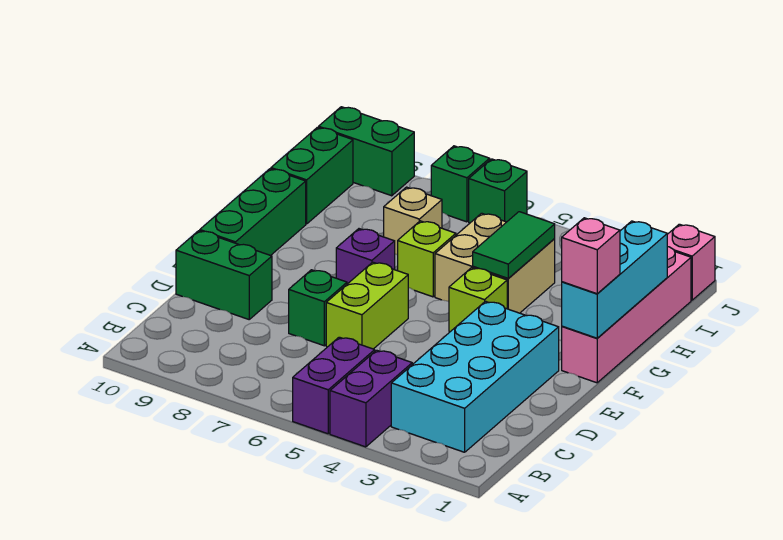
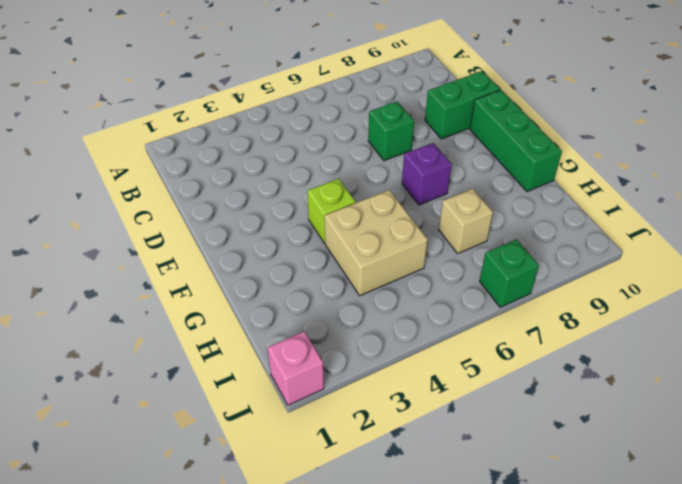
none -> purple brick A4:B4 level 1
none -> purple brick A5:B5 level 1
none -> cyan brick B2:E3 level 1

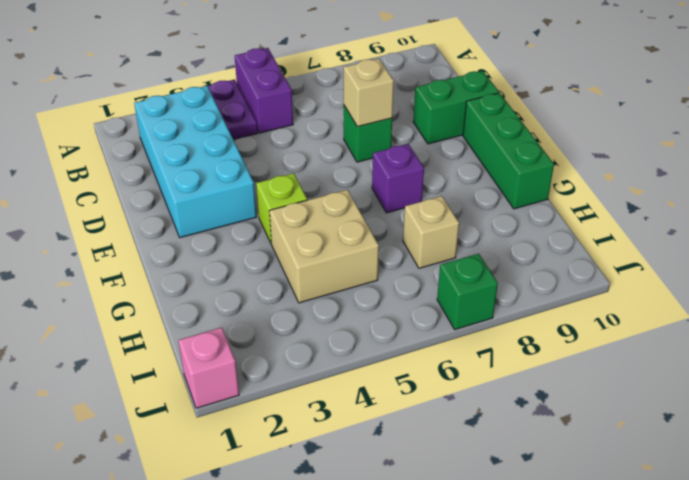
purple plate A4:B4 level 1 -> purple brick A4:B4 level 1
tan brick D7 level 2 -> none
none -> lime brick D6:E6 level 1
none -> pink brick F1:I1 level 1
none -> lime brick G6 level 1

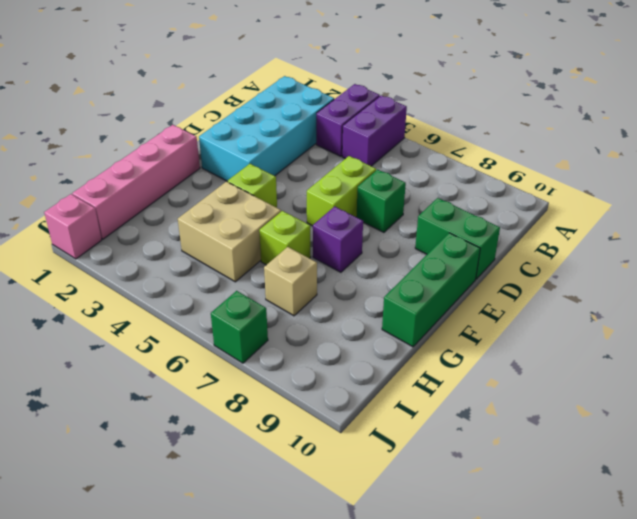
none -> green brick H10:I10 level 1
none -> green brick J6 level 1
none -> green brick J9:J10 level 1

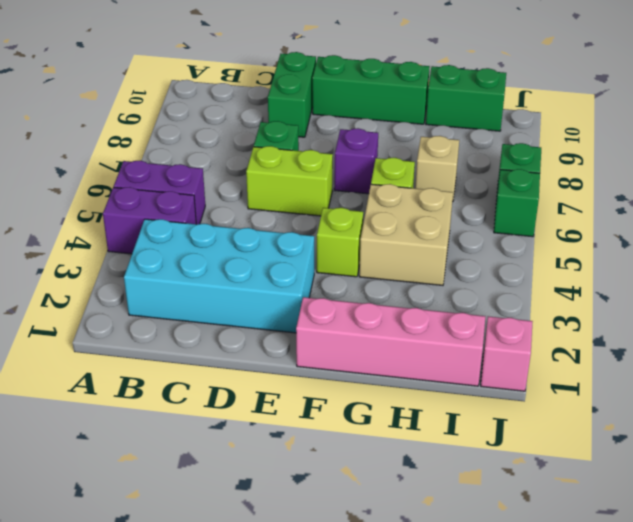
none -> green brick J9:J10 level 1
none -> cyan brick F1:H1 level 2
none -> green tile G4:H4 level 2

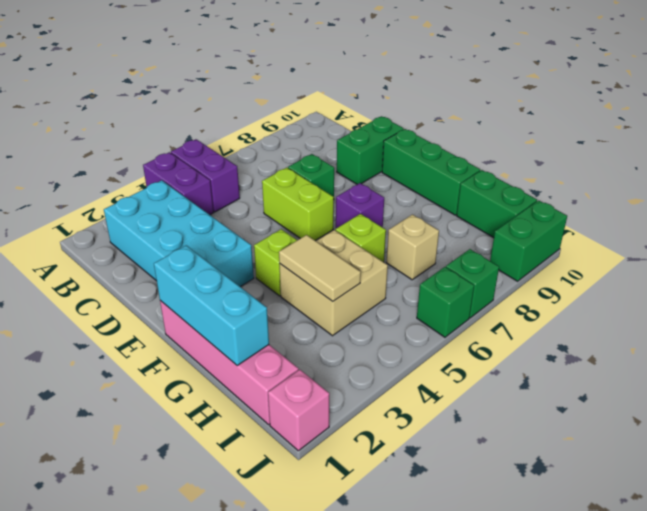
tan tile G4:H4 level 2 -> green tile G4:H4 level 2
none -> pink brick F1 level 3

